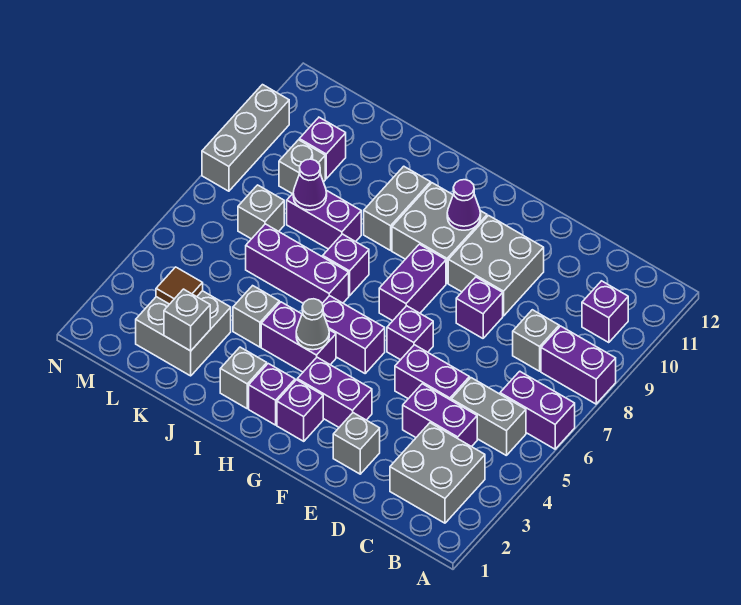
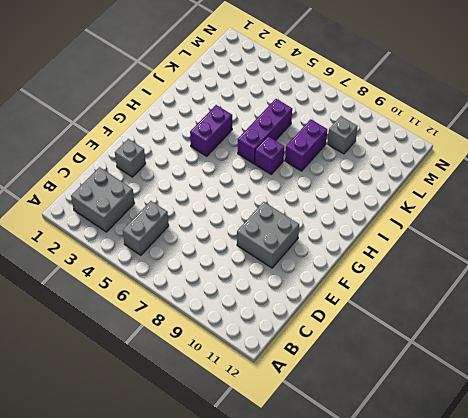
none -> purple brick A6:B6 level 1
none -> purple brick A8:B8 level 1
none -> purple brick B10 level 1
none -> purple brick C4:D4 level 1

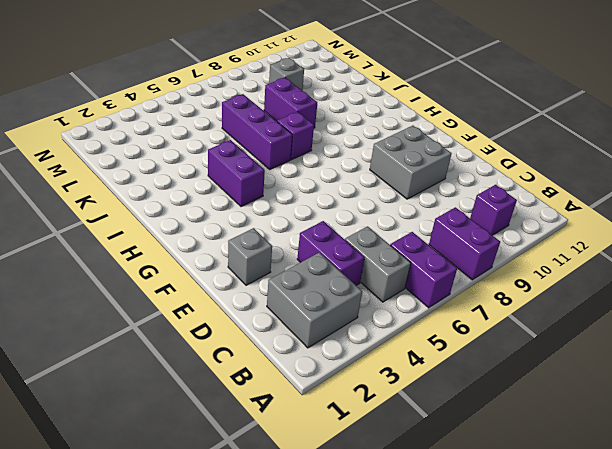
none -> grey brick C8 level 1
none -> purple brick D5:E5 level 1
none -> purple brick E8 level 1
none -> purple brick F3:G3 level 1

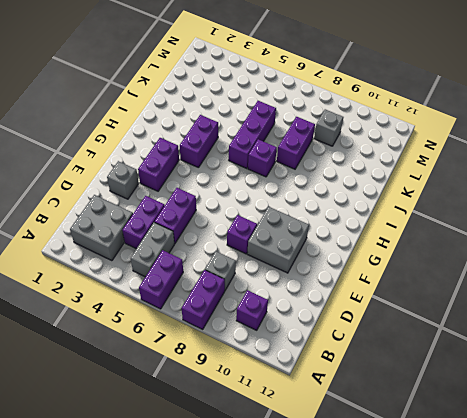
none -> purple brick F6 level 1
none -> purple brick G2 level 1
none -> purple brick G5:H5 level 1
none -> purple brick G7:G8 level 1

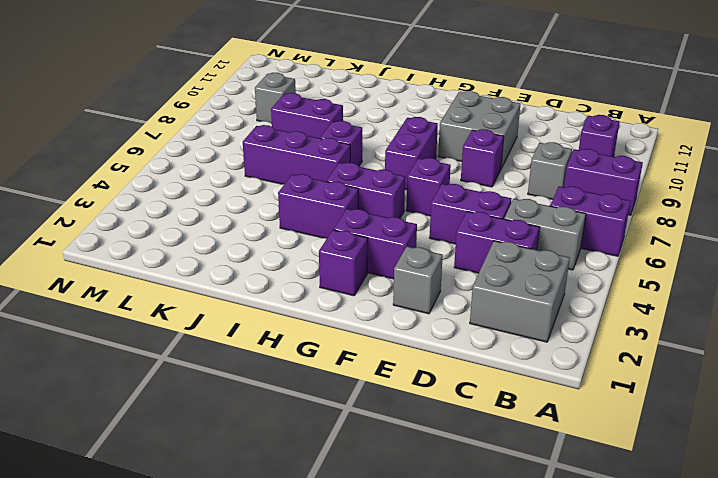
none -> grey brick G9:H10 level 1
none -> purple brick H2 level 1
none -> grey brick I2 level 1
none -> grey brick I9:I10 level 1

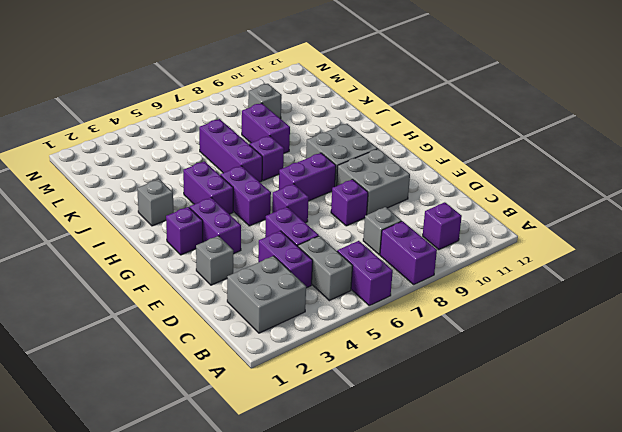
none -> purple brick H2 level 1
none -> grey brick I9:I10 level 1
none -> grey brick J4 level 1
none -> grey brick K2:L3 level 1

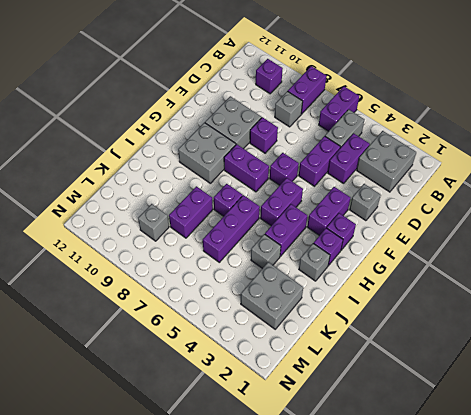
none -> grey brick I9:I10 level 1
none -> grey brick L7 level 1
none -> purple brick L10 level 1
none -> grey brick N8:N10 level 1

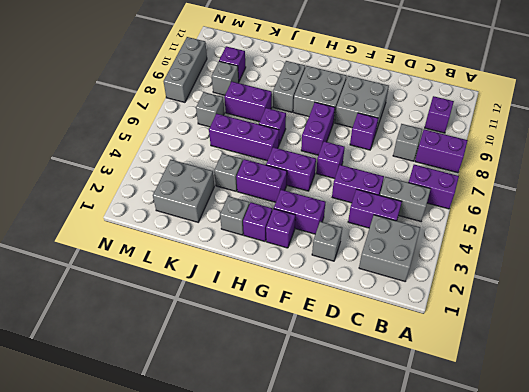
none -> purple cone G10 level 2
none -> grey cone H4 level 2
none -> grey brick K2 level 2
none -> purple cone K8 level 2

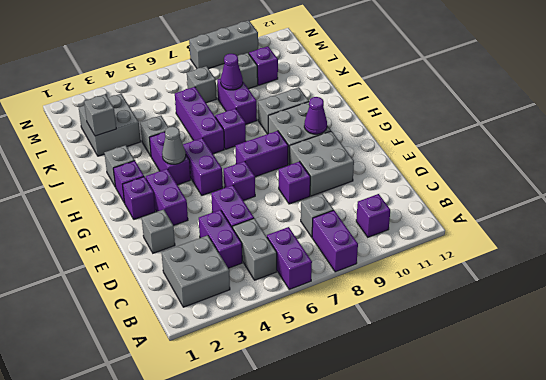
none -> brown tile L3 level 2

